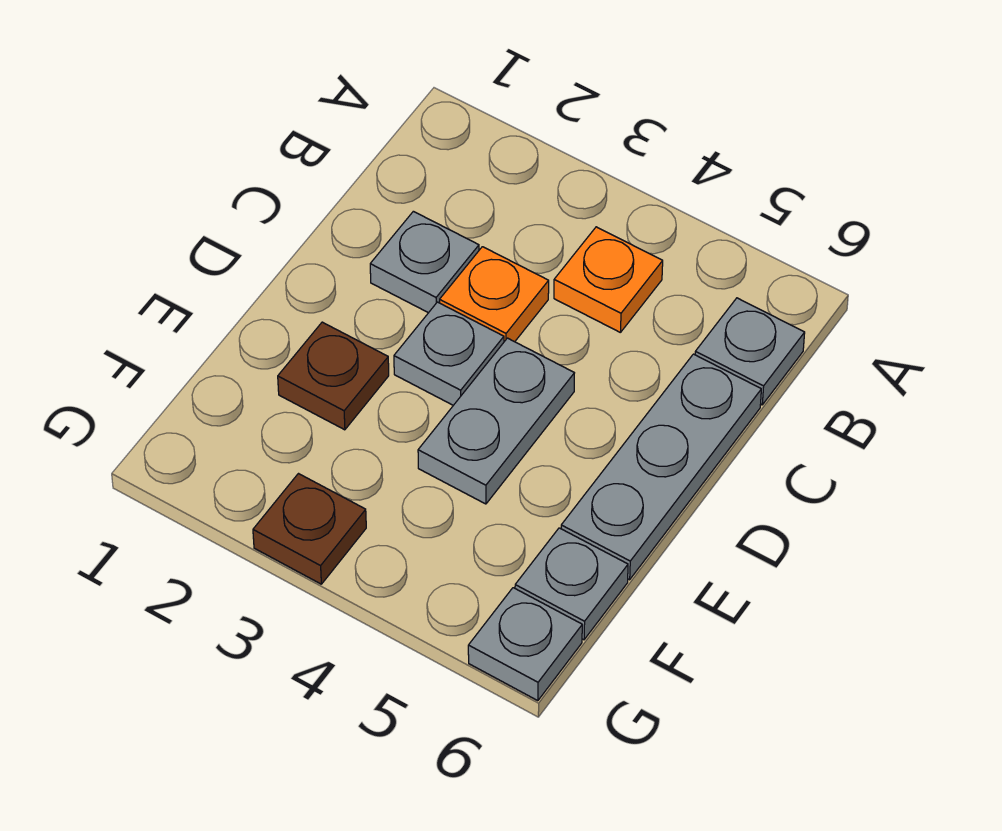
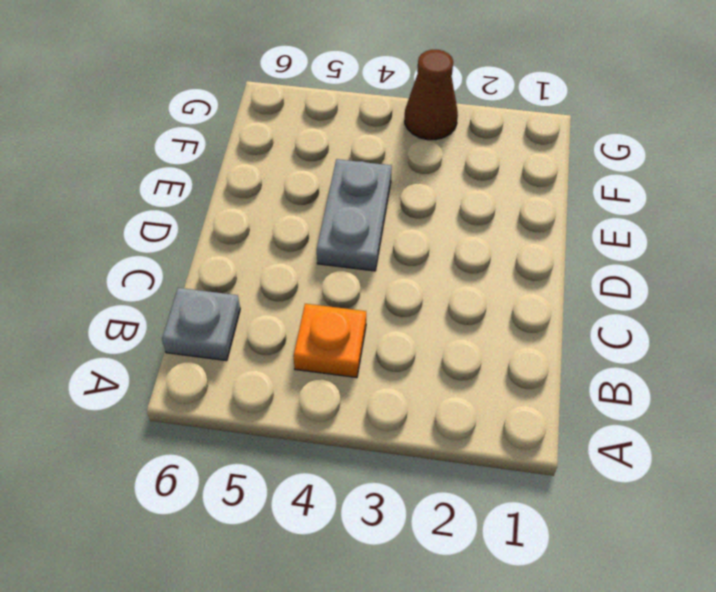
brown cone G3 level 1 -> brown plate G3 level 1
none -> grey plate C2 level 1
none -> orange plate C3 level 1

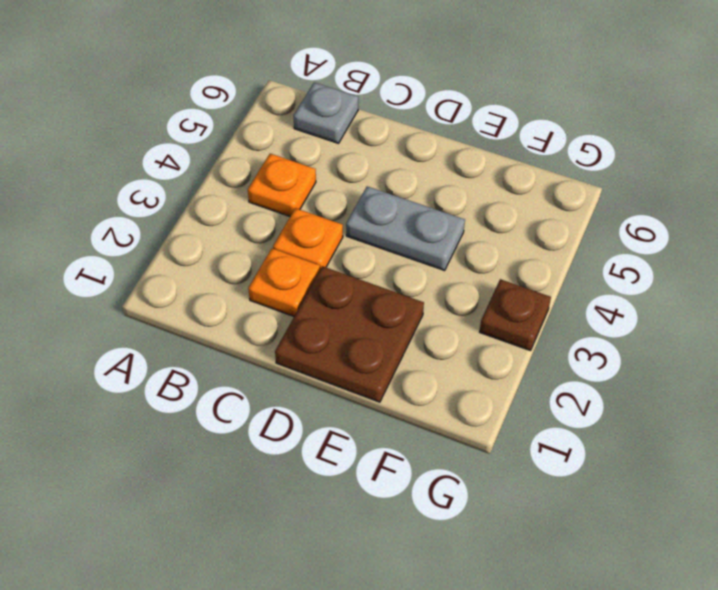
orange plate C2 level 1 -> grey plate C2 level 1
brown plate D1:E2 level 1 -> brown plate E2 level 1
none -> grey plate C6:E6 level 1
none -> grey plate D3 level 1

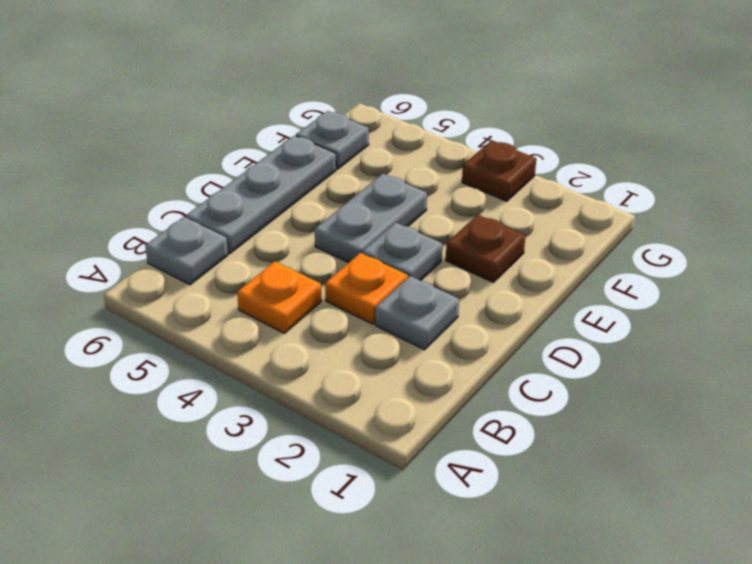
none -> grey plate G6 level 1

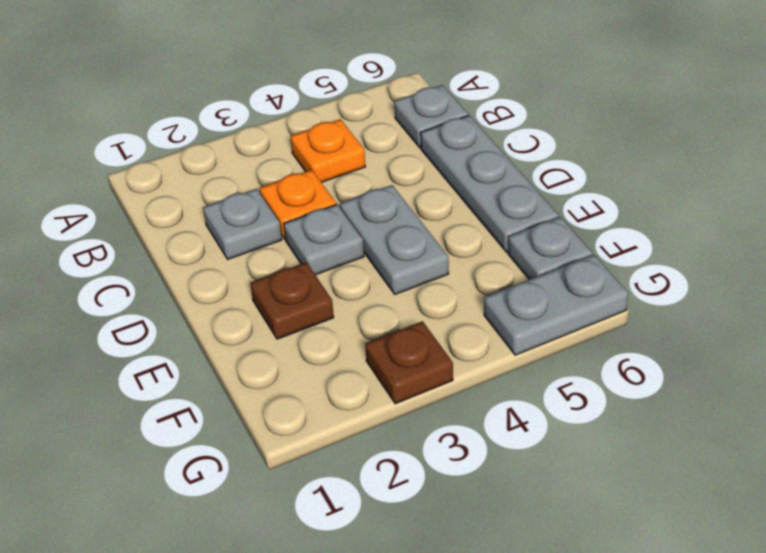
grey plate G5:G6 level 1 -> grey plate G6 level 1

